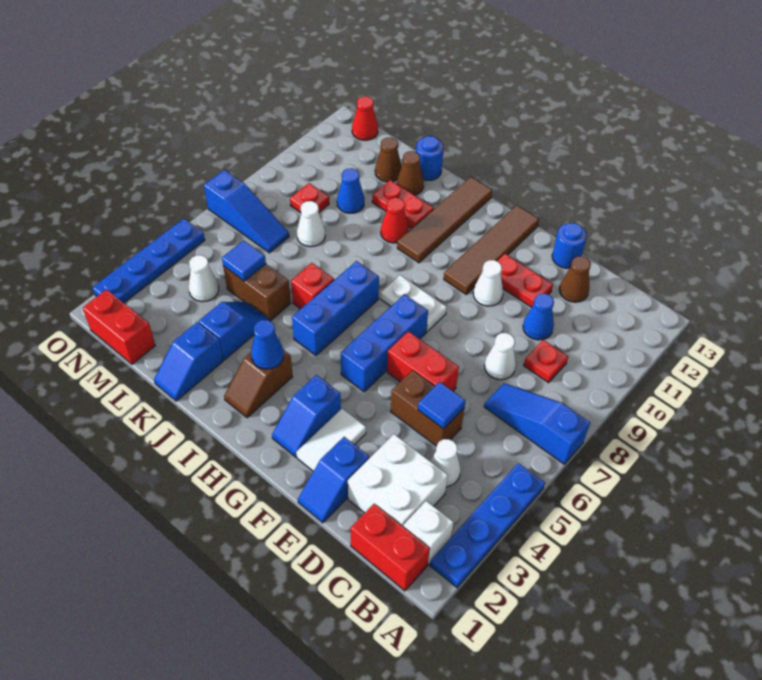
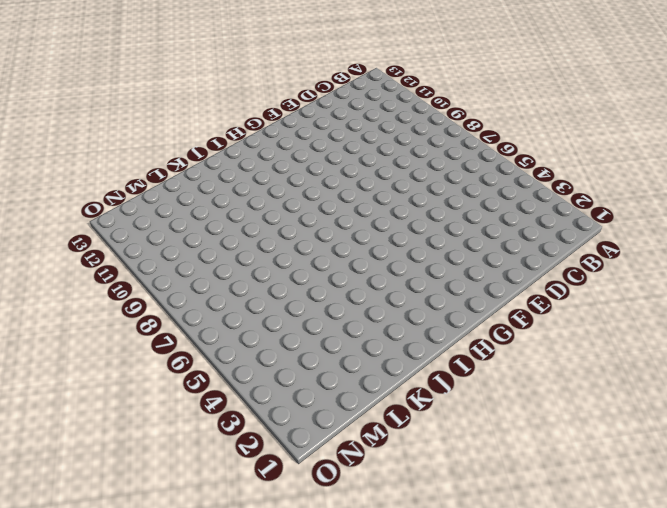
none -> blue plate A2:A5 level 1
none -> blue slope A7:C7 level 1 top A
none -> red brick B1:C1 level 1
none -> white brick B2 level 1

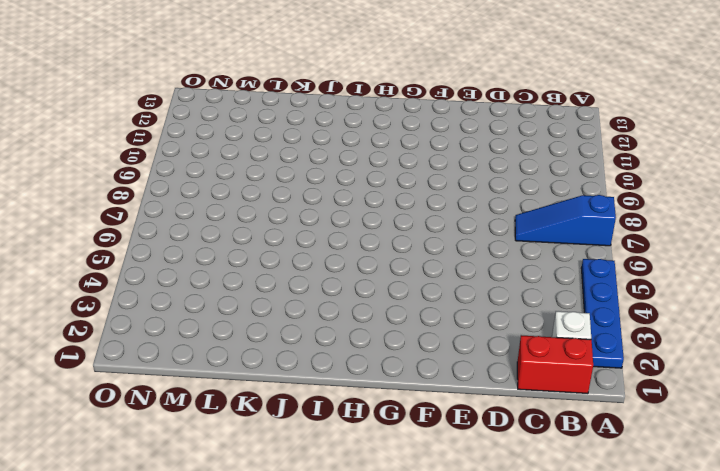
none -> white brick C2:D3 level 1
none -> white cone C4 level 1
none -> red plate C9 level 1
none -> brown brick D5:E5 level 1

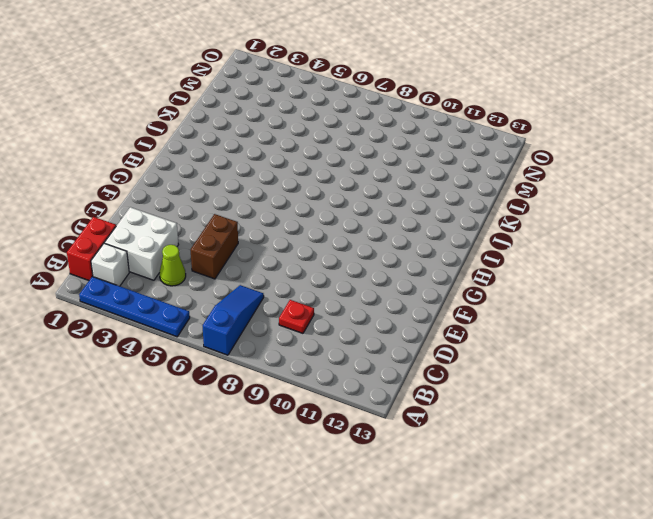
lime cone C4 level 1 -> white cone C4 level 1
none -> white cone D8 level 1
none -> blue cone D10 level 1
none -> brown cone D12 level 1
none -> blue slope E1:E2 level 1 top 2

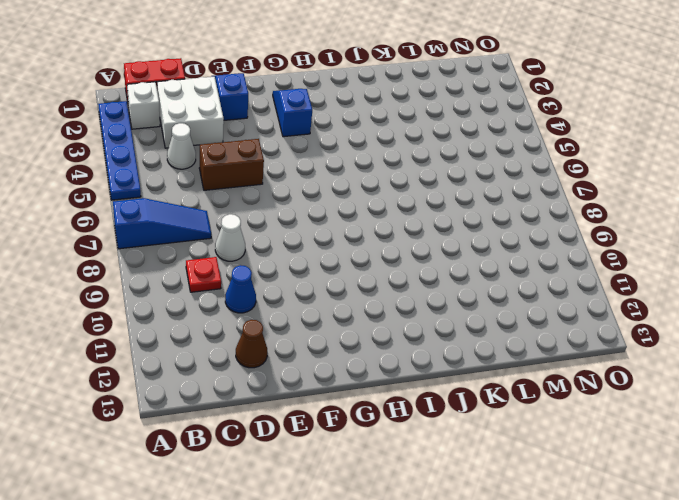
none -> red brick E6:F6 level 1
none -> red plate E11:F11 level 1
none -> blue round brick E13 level 1
none -> white tile F2:F3 level 1

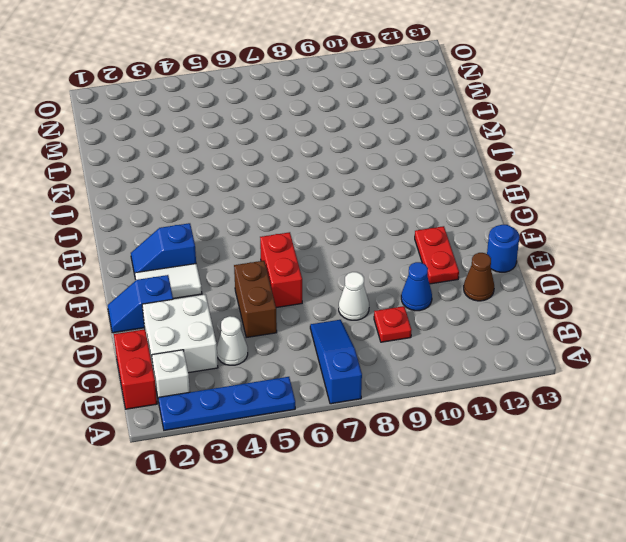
none -> white cone F10 level 1
none -> blue brick G5:G7 level 1
none -> white plate G8:H8 level 1
none -> brown tile G10:G13 level 1

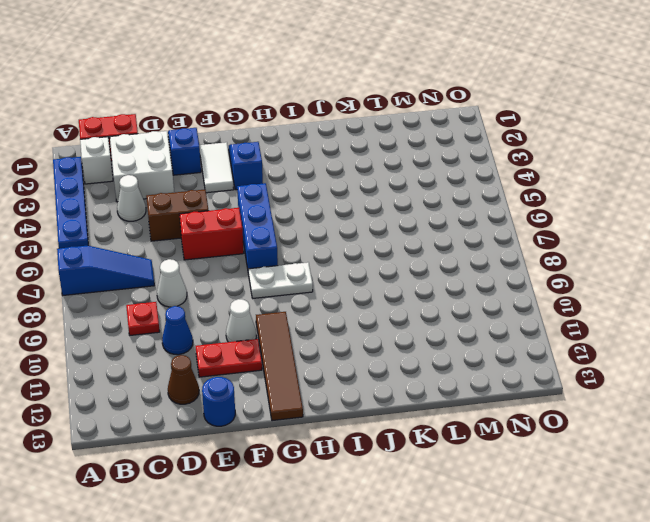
none -> brown slope I2:I3 level 1 top 3
none -> blue brick I5:I7 level 1
none -> brown tile I10:I13 level 1
none -> red brick J6 level 1

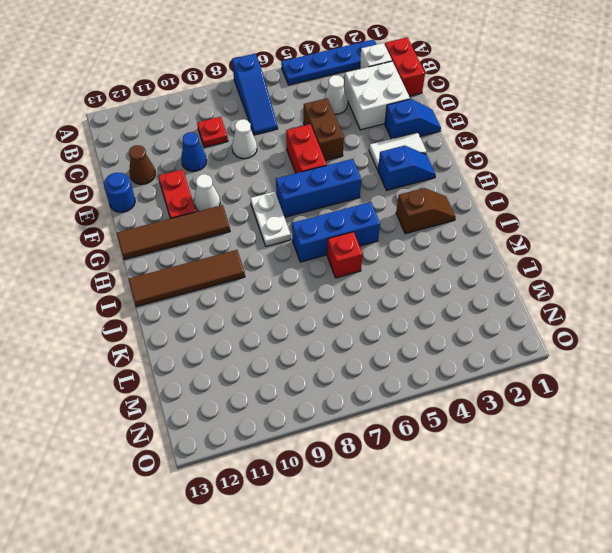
none -> red cone J10 level 1
none -> red plate J11:K11 level 1
none -> blue slope K1:K2 level 1 top 2
none -> blue slope K3:K4 level 1 top 3

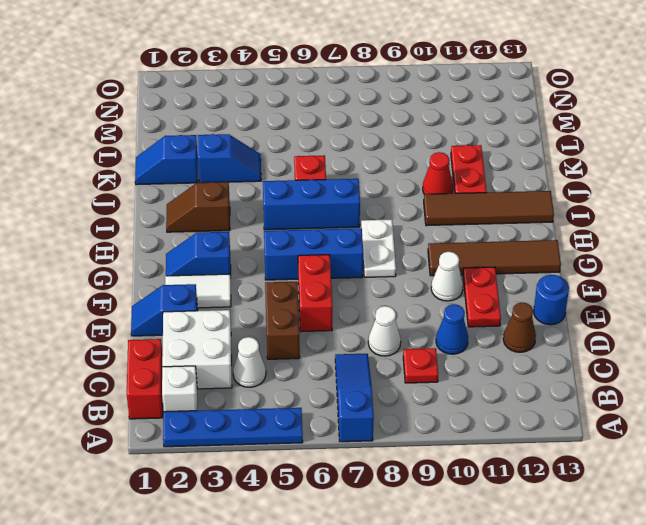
none -> brown brick K5:L5 level 1
none -> brown cone K12 level 1
none -> blue round brick K13 level 1
none -> white cone L8 level 1

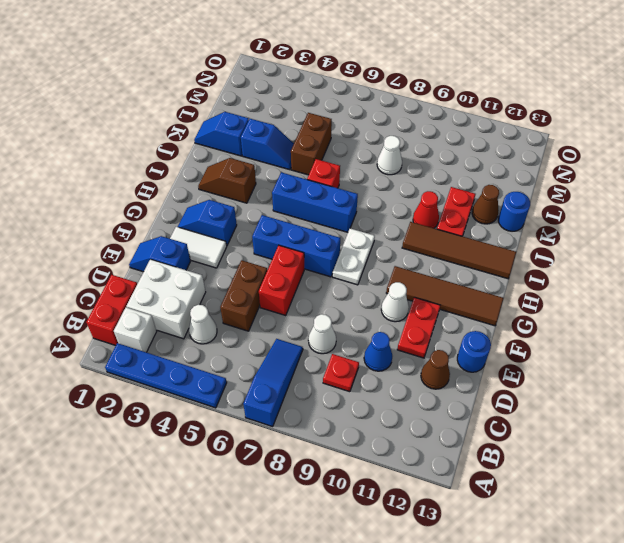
none -> blue cone L10 level 1
none -> brown cone L12 level 1
none -> red brick M1:N1 level 1
none -> white cone M4 level 1

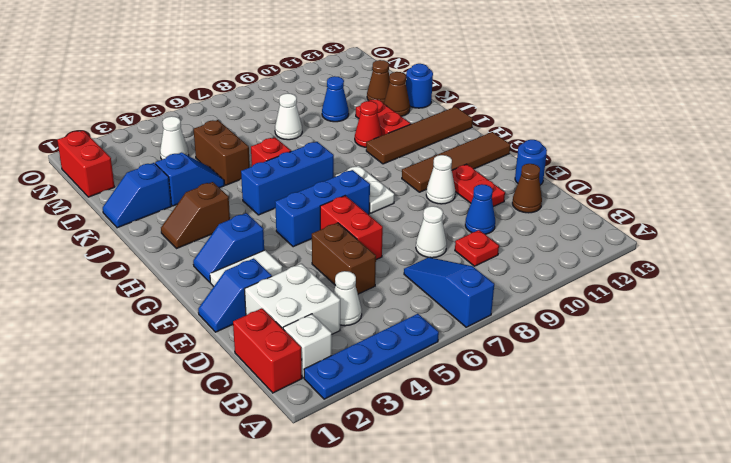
none -> blue slope M7:O7 level 1 top O
none -> red plate M9 level 1
none -> red cone N13 level 1
none -> blue plate O2:O5 level 1

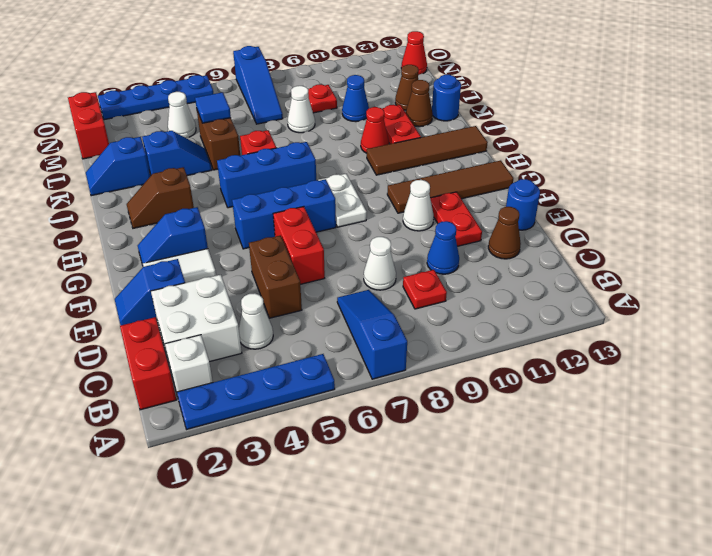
none -> blue tile D5 level 2
none -> blue cone I3 level 2

